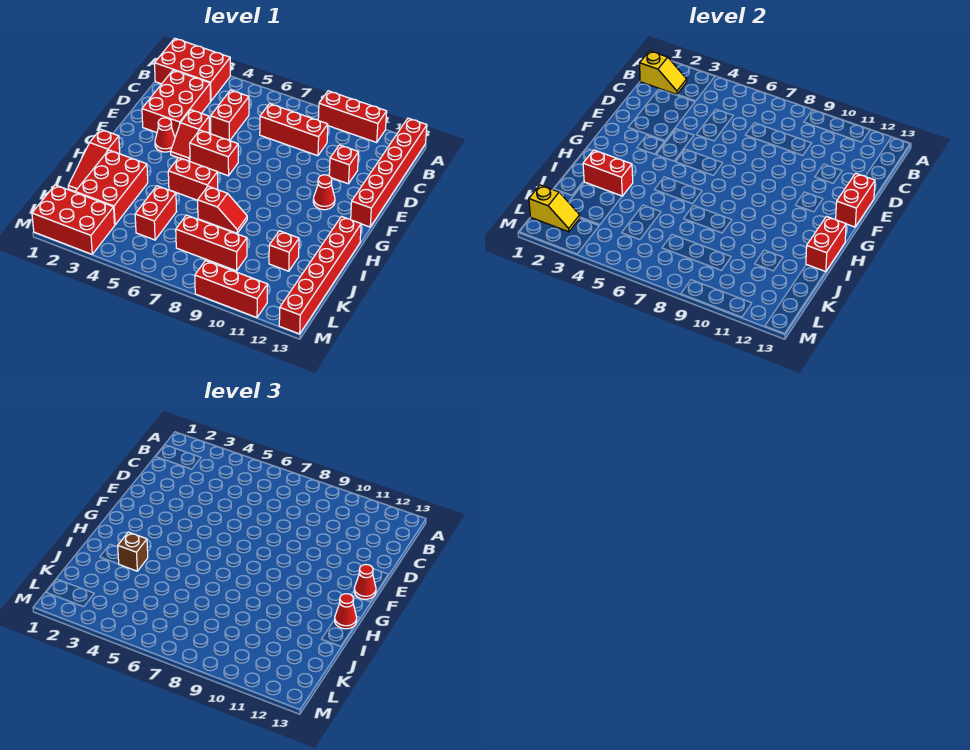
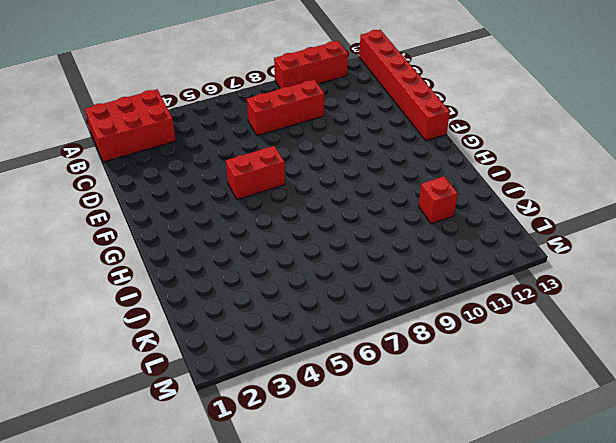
none -> red brick C2:E3 level 1
none -> red brick C5:D5 level 1
none -> red brick D11 level 1

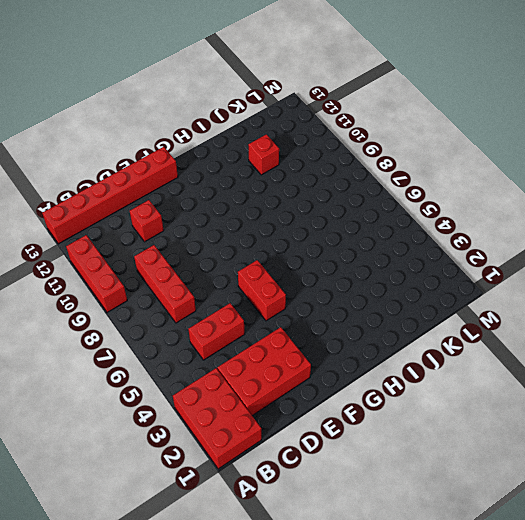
none -> red slope E4:F4 level 1 top E
none -> red cone F3 level 1
none -> red cone F11 level 1

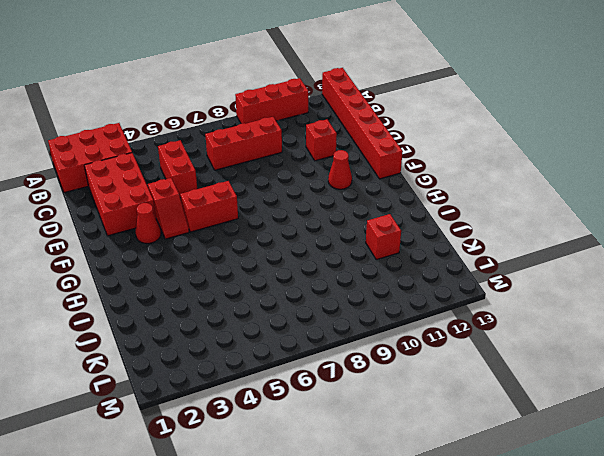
none -> red slope H1:J1 level 1 top H
none -> red brick H5:H6 level 1
none -> red brick H13:M13 level 1

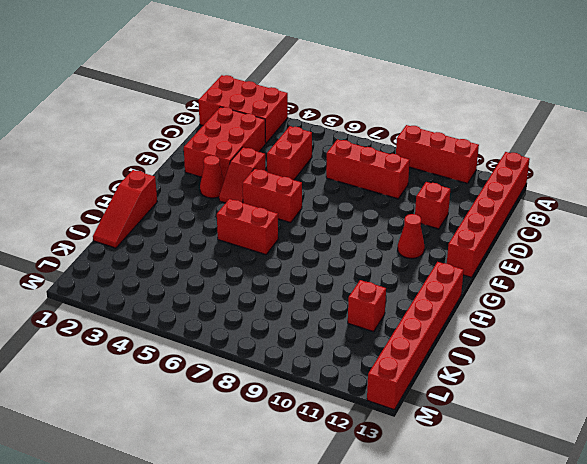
none -> red brick I2:K3 level 1
none -> red slope I7:I8 level 1 top 7
none -> red brick J5:K5 level 1

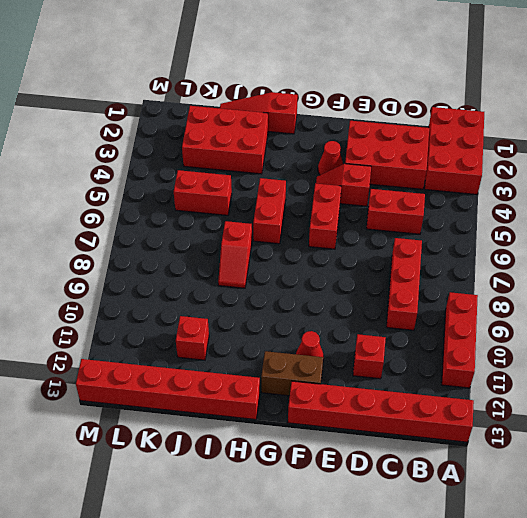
brown brick F12:G12 level 1 -> none
none -> red brick K7:K9 level 1
none -> red brick L1:M3 level 1
none -> red brick M9:M11 level 1

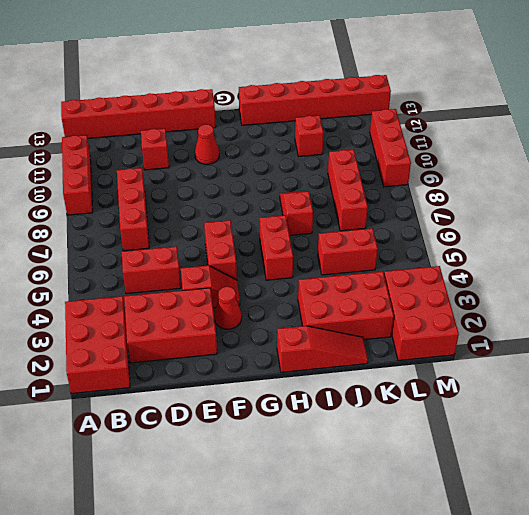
none -> yellow slope B1:B2 level 2 top 1
none -> red brick E13:F13 level 2
none -> red brick H13:I13 level 2

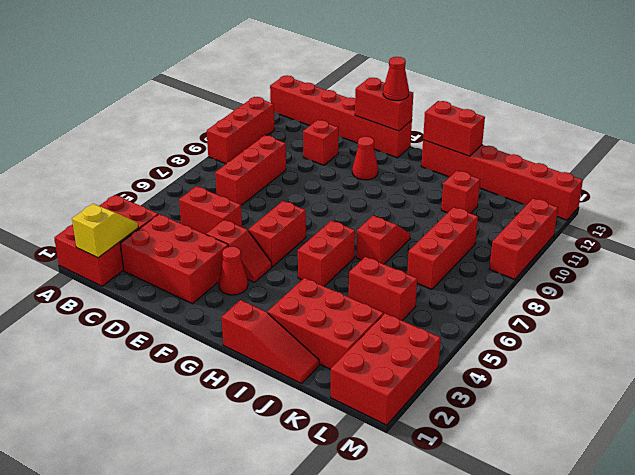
none -> red brick I2:I3 level 2
none -> yellow slope L1:L2 level 2 top 1
none -> red cone H13 level 3

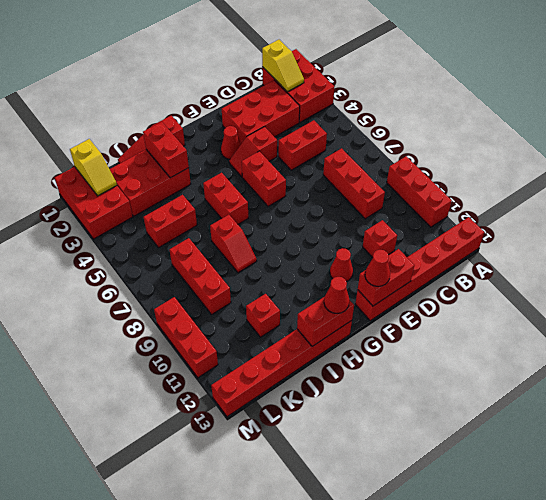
none -> brown brick I3 level 3

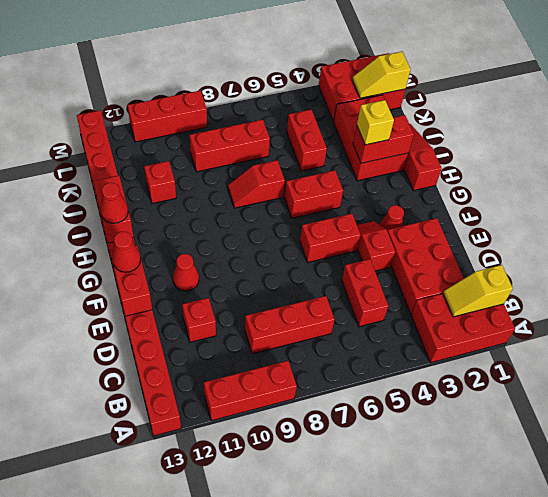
yellow brick I3 level 3 -> brown brick I3 level 3

